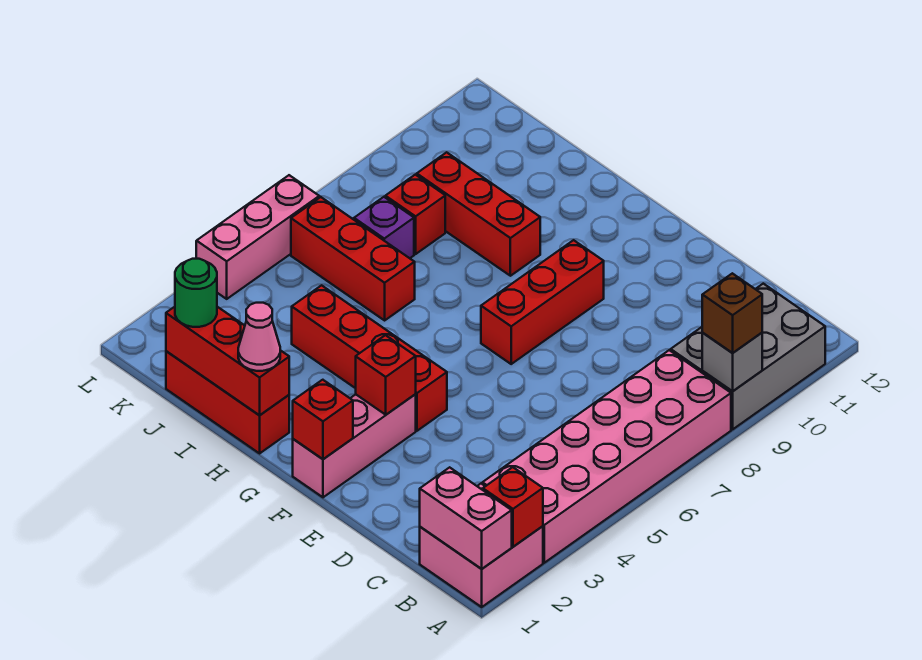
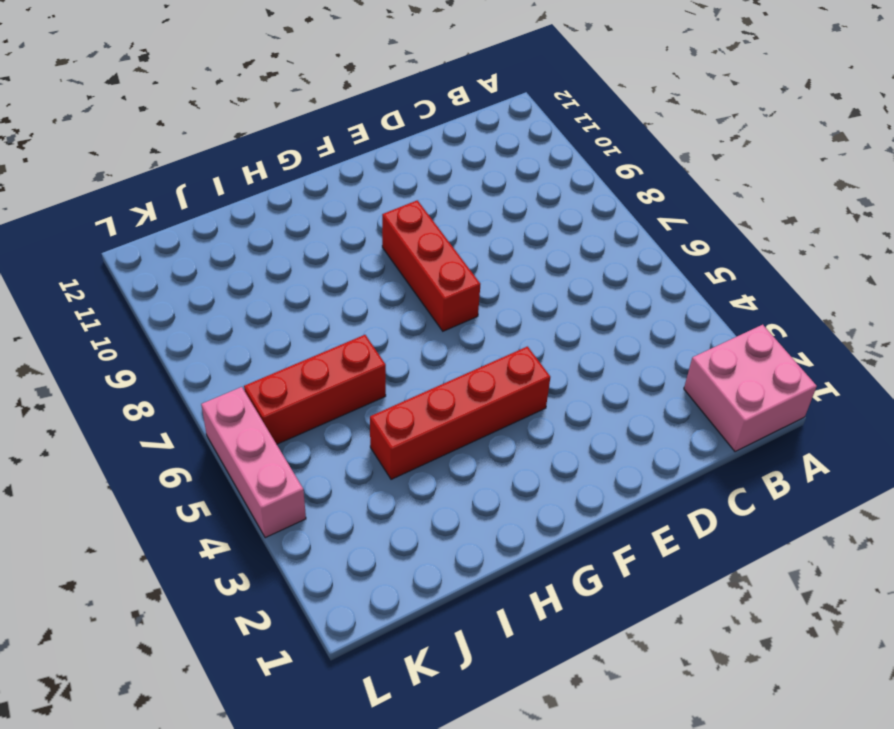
none -> pink brick A3:B8 level 1
none -> grey brick A9:B11 level 1
none -> pink brick F1:F3 level 1

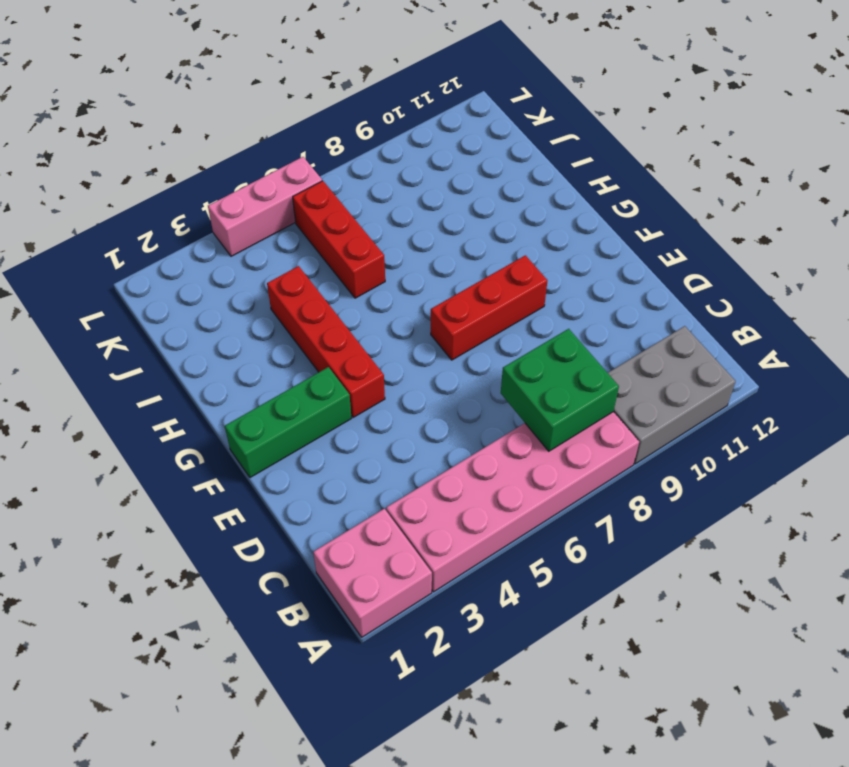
green brick B7:C8 level 2 -> none
green brick F1:F3 level 1 -> pink brick F1:F3 level 1
none -> red brick H1:J1 level 1
none -> red brick H9:J9 level 1
none -> purple brick J7 level 1

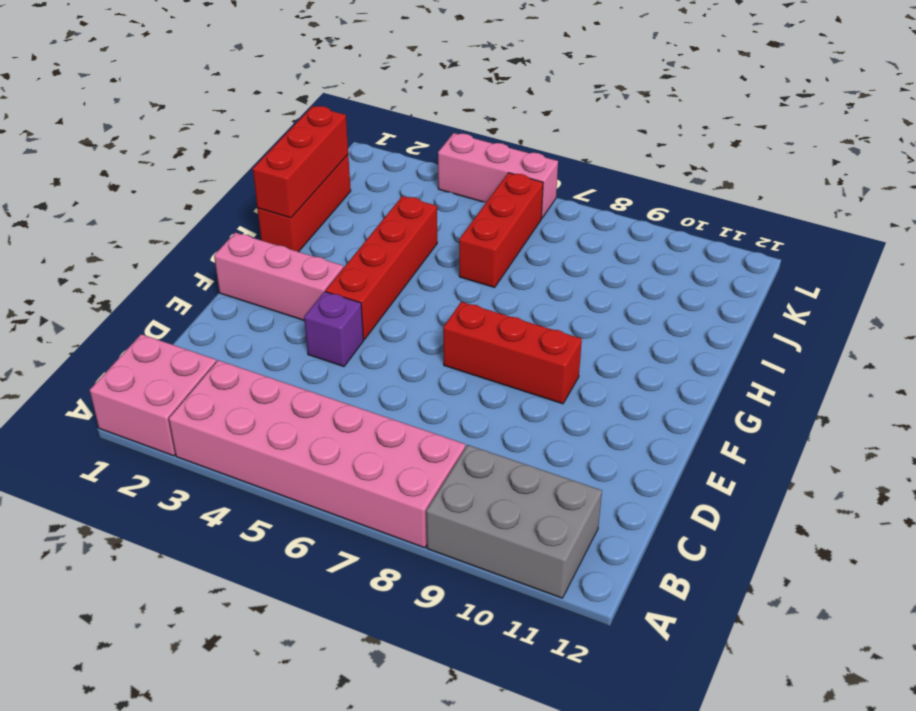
purple brick E4 level 1 -> purple brick J7 level 1
none -> red brick H9:J9 level 1
none -> red brick J8 level 1
none -> pink brick A1:B1 level 2

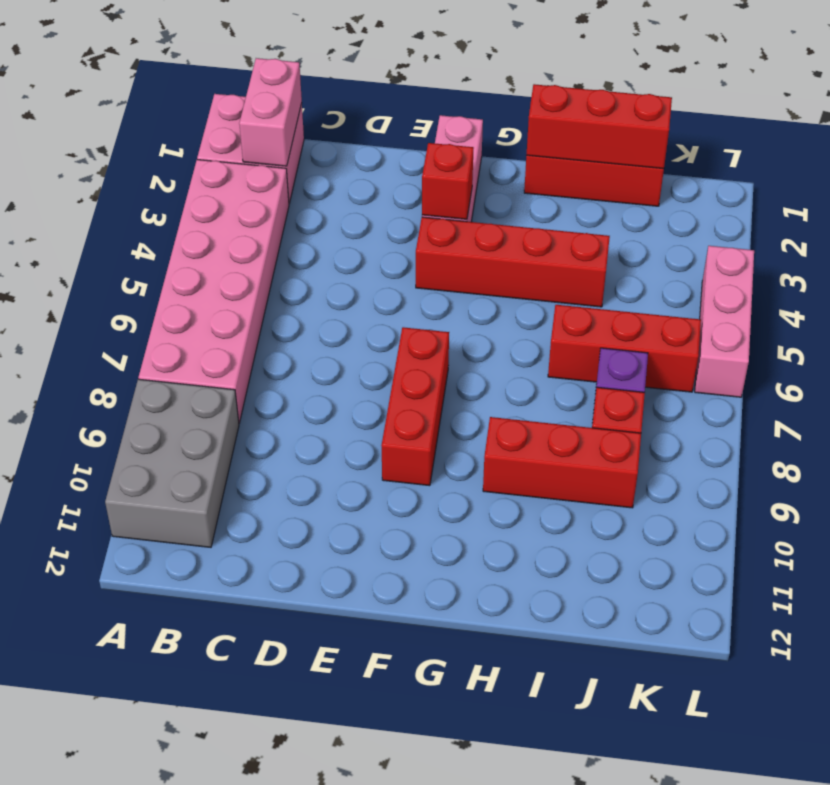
pink brick B1:B2 level 2 -> pink brick A1:B1 level 2
none -> red brick A2 level 2
none -> grey brick A9 level 2
none -> red brick F1 level 2

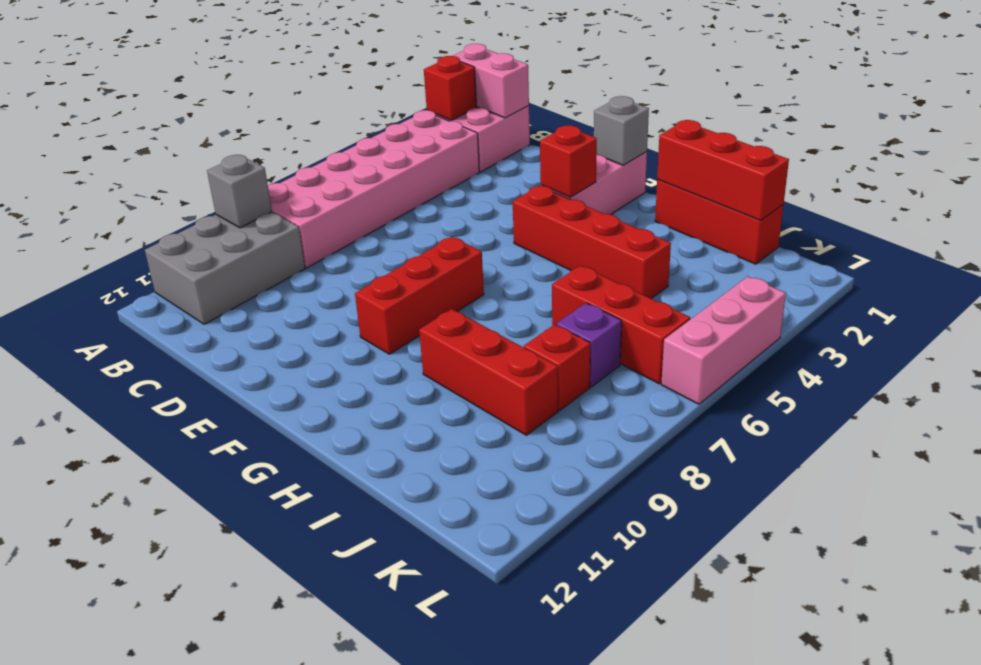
grey brick F1 level 2 -> red brick F1 level 2
none -> brown brick A9 level 3
none -> pink cone H1 level 3
none -> green round brick J1 level 3

